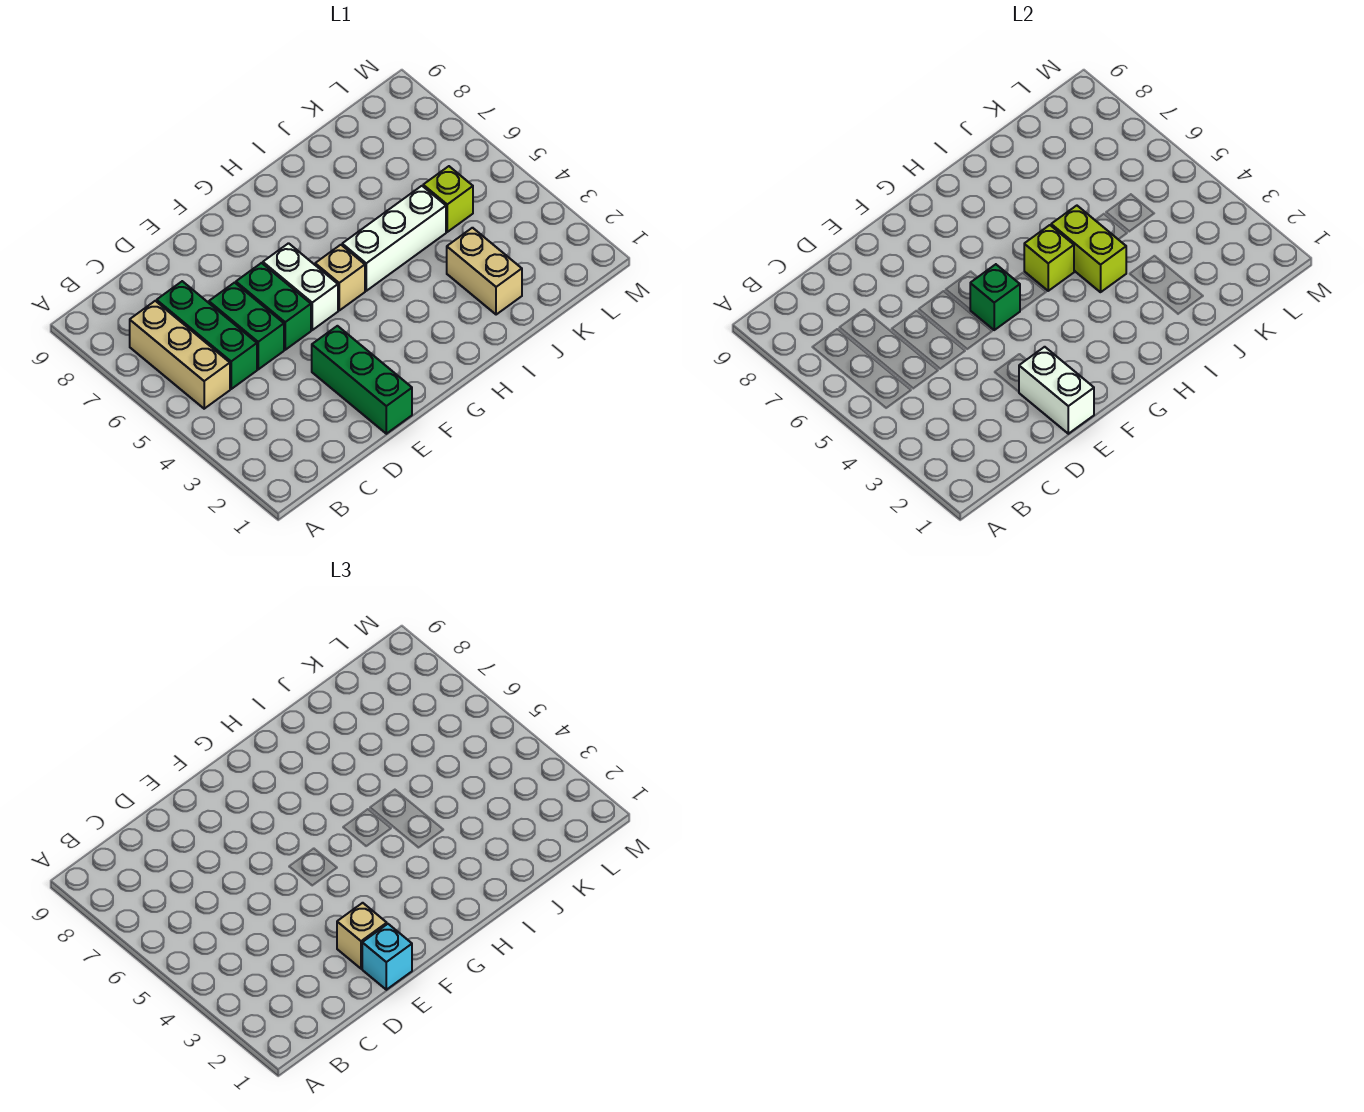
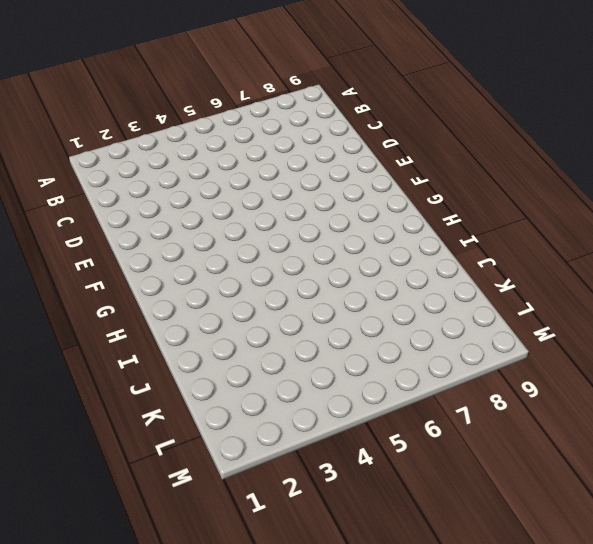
none -> tan brick B5:B7 level 1
none -> green brick C5:C7 level 1
none -> green brick D5:D6 level 1

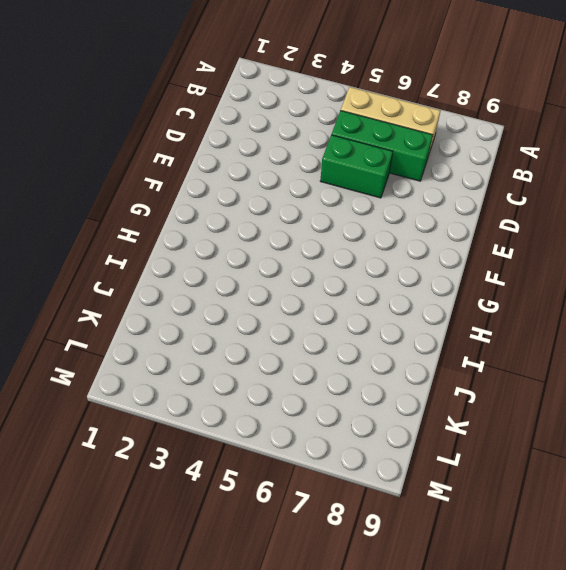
none -> green brick E1:E3 level 1
none -> green brick E5:E6 level 1
none -> white brick F5:F6 level 1

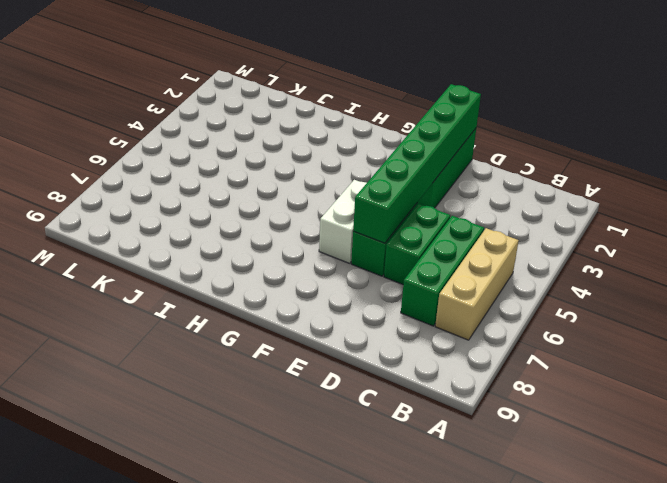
green brick E1:E6 level 2 -> white brick E1:E2 level 2
none -> tan brick G5 level 1
none -> white brick H5:J5 level 1
none -> tan brick J2:J3 level 1

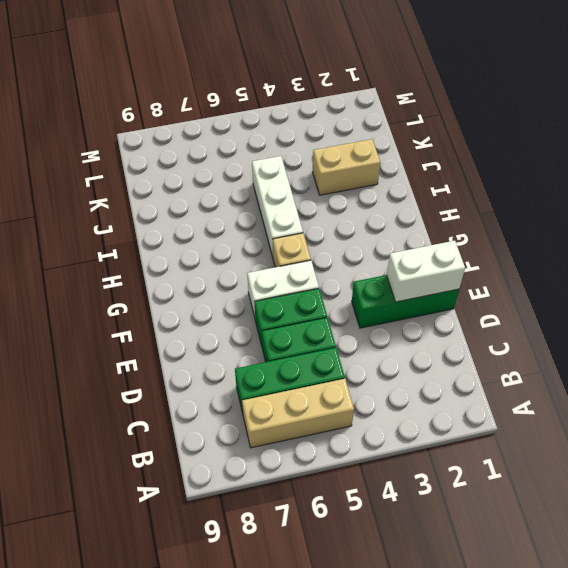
none -> lime brick K5 level 1
none -> green brick F5 level 2
none -> lime brick H5 level 2

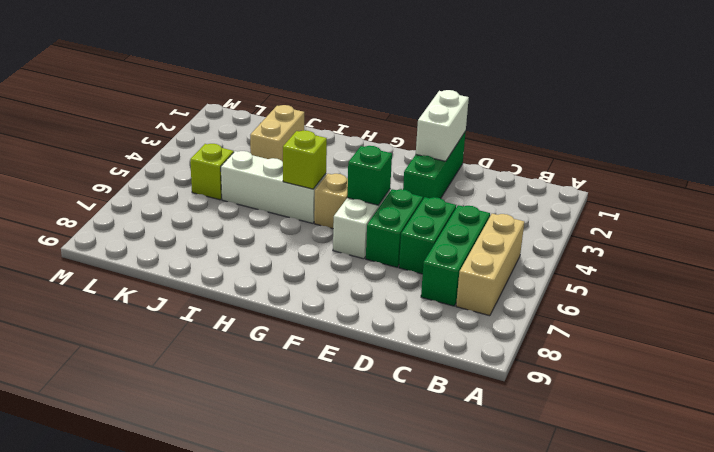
none -> lime brick I4:I5 level 2
none -> cyan brick E1 level 3
none -> tan brick E2 level 3

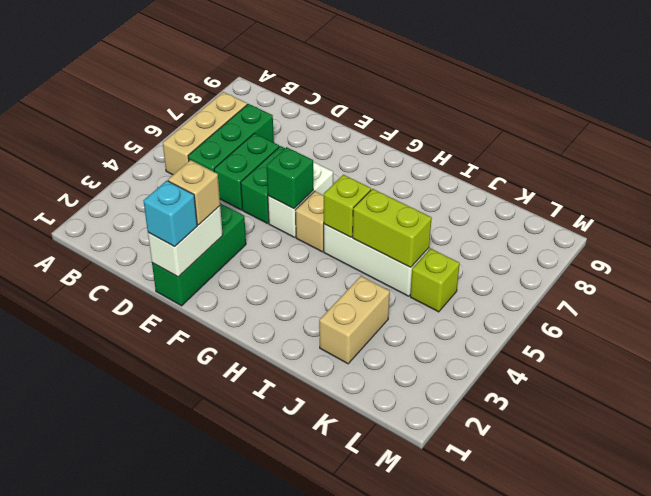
lime brick I5:J5 level 2 -> lime brick I4:I5 level 2

